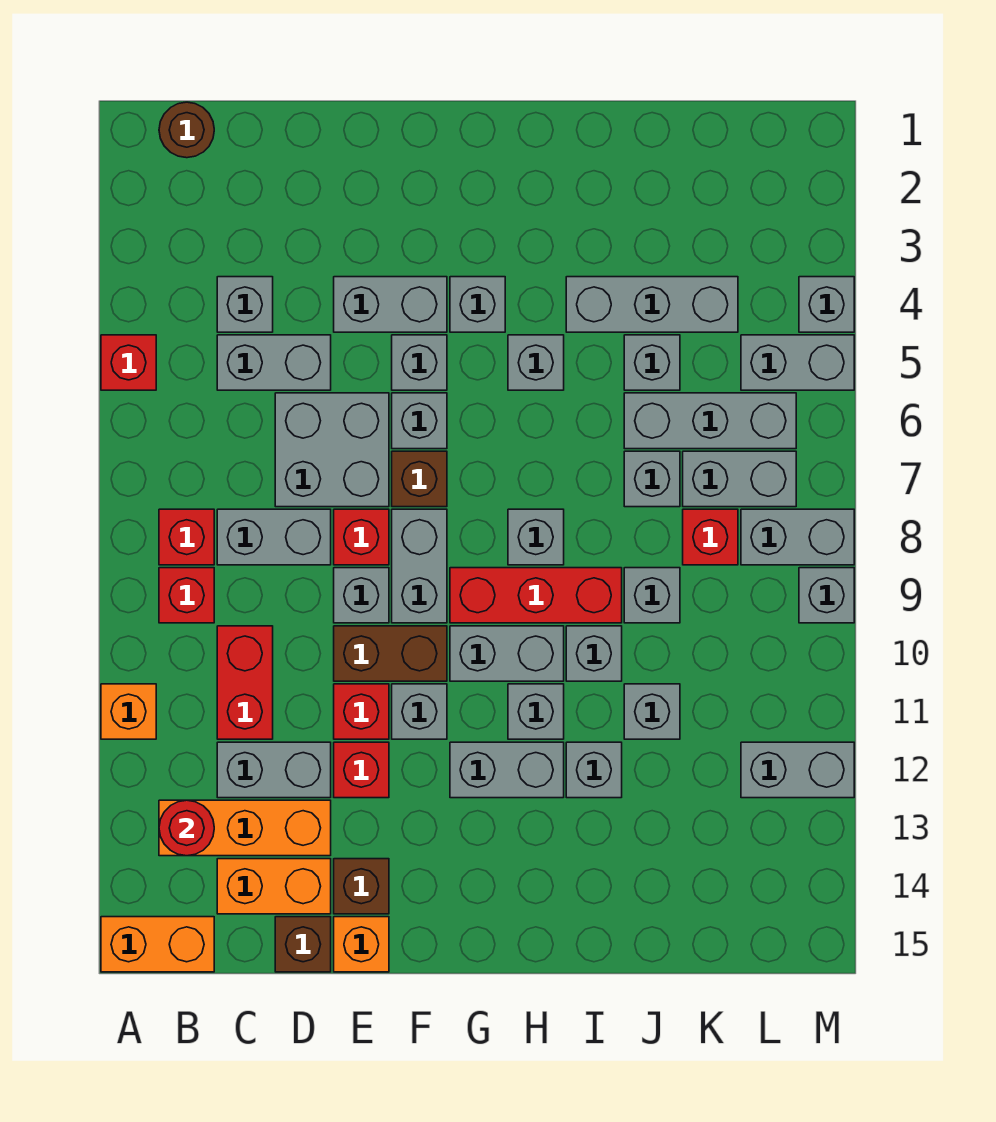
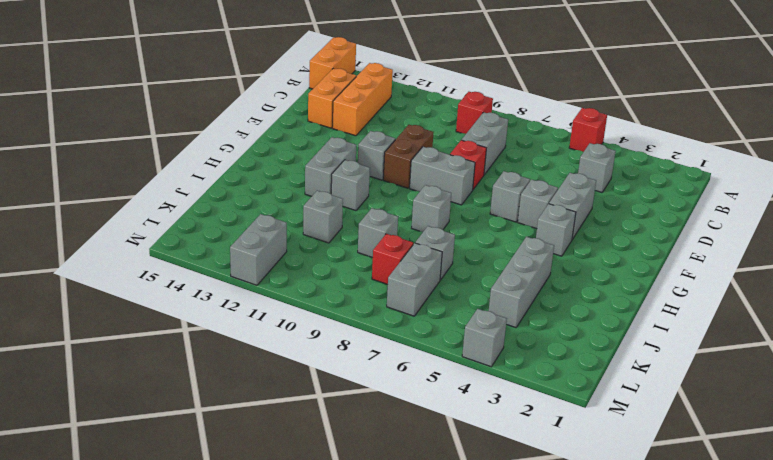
none -> orange brick A11 level 1
none -> brown round brick B1 level 1
none -> red brick B8 level 1
none -> grey brick C5:D5 level 1

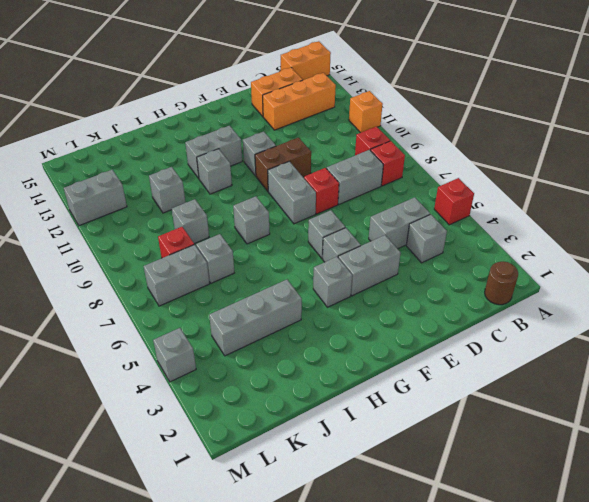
none -> red brick C10:C11 level 1
none -> grey brick C12:D12 level 1
none -> grey brick D6:E7 level 1
none -> brown brick D15 level 1

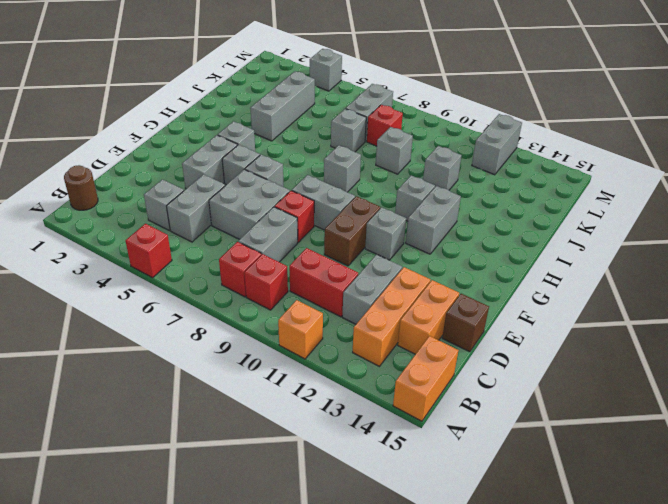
none -> grey brick E9 level 1
none -> red brick E11 level 1
none -> red brick E12 level 1
none -> brown brick E14 level 1

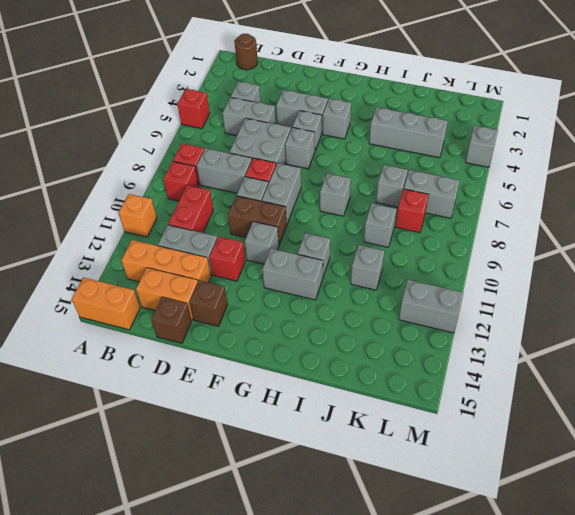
none -> red brick E11 level 1
none -> orange brick E15 level 1
none -> brown brick F7 level 1
none -> red brick G9:I9 level 1

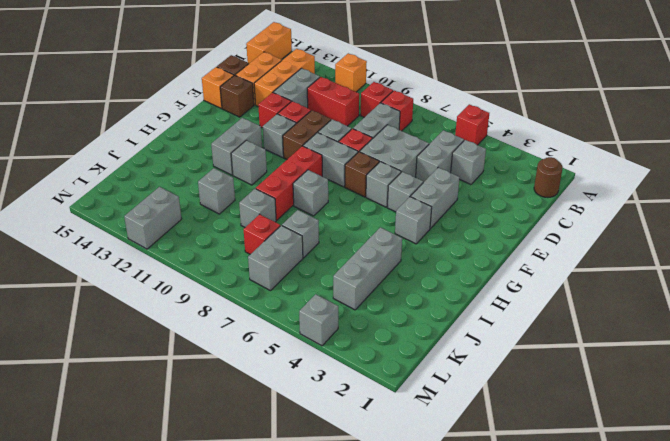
none -> grey brick G10:H10 level 1
none -> grey brick H5 level 1
none -> grey brick I10 level 1
none -> grey brick I12 level 1

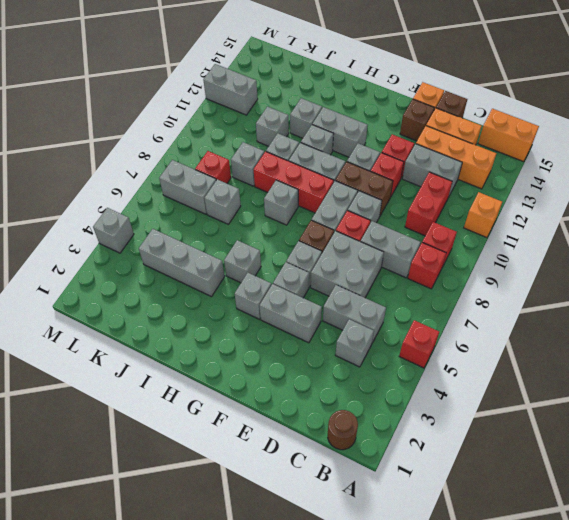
none -> grey brick J5 level 1
none -> grey brick J6:L6 level 1
none -> grey brick L5:M5 level 1
none -> grey brick L8:M8 level 1

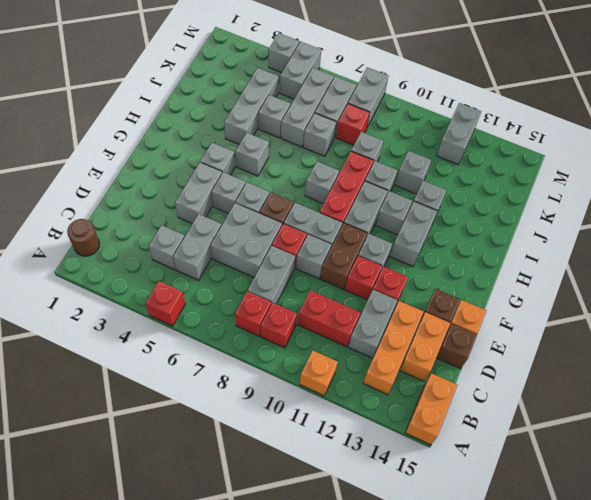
none -> grey brick M9 level 1
none -> red round brick B13 level 2

